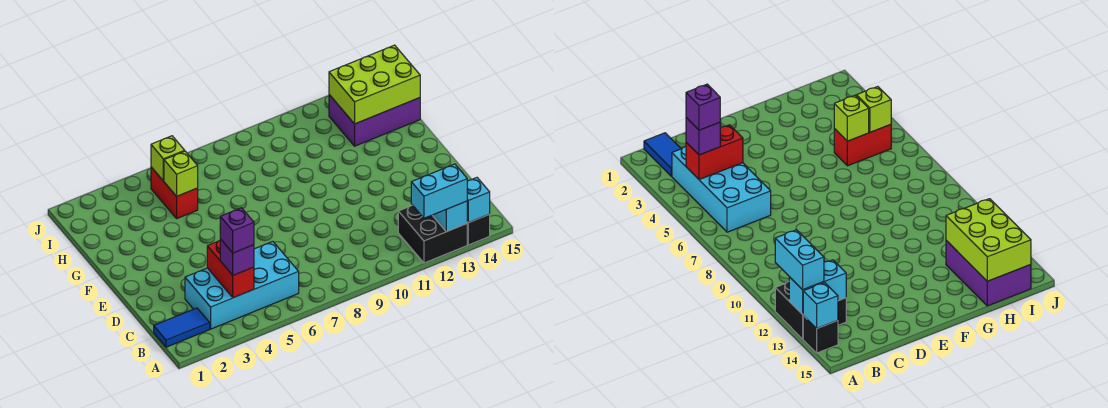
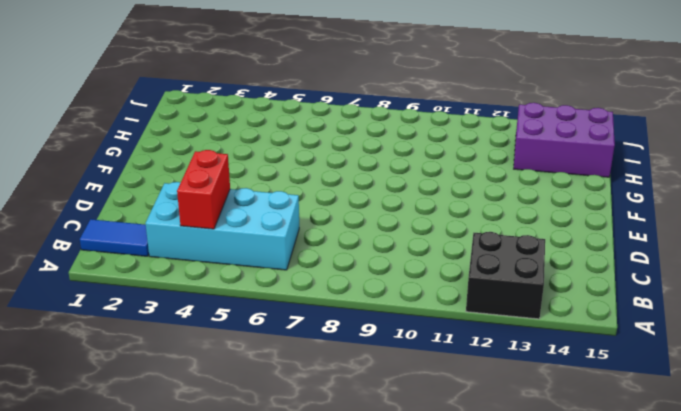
none -> black brick A14 level 1
none -> red brick H5:I5 level 1
none -> cyan brick A13:B13 level 2

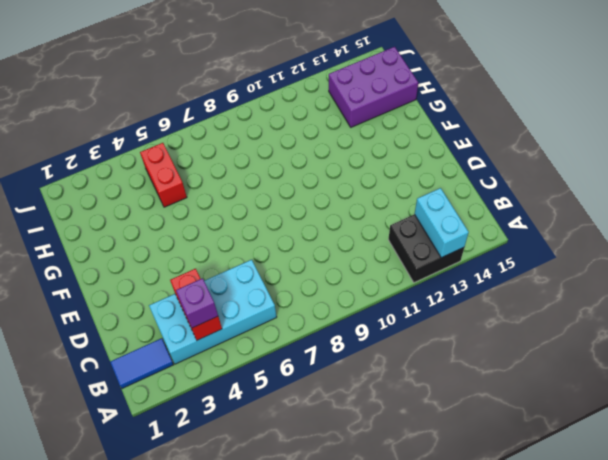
none -> black brick A14 level 1
none -> cyan brick A14 level 2
none -> lime brick H5 level 2

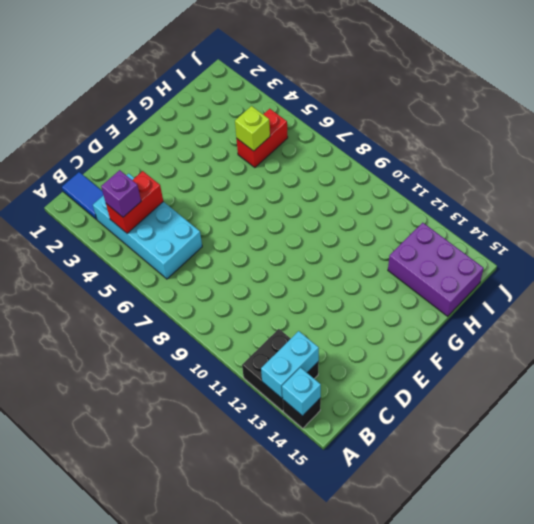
none -> lime brick H13:I15 level 2
none -> lime brick I5 level 2
none -> cyan brick A12:A13 level 3

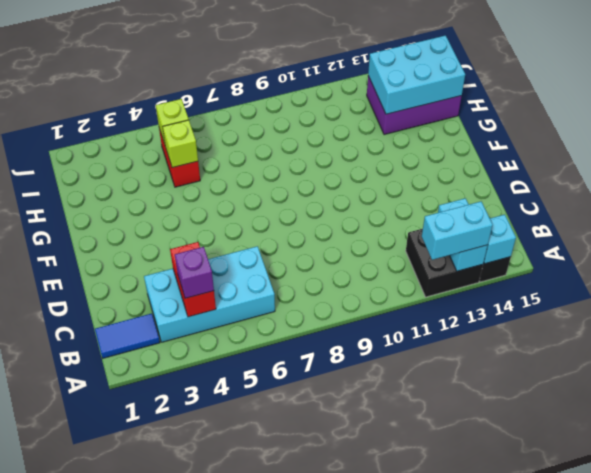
cyan brick H13:I15 level 2 -> lime brick H13:I15 level 2
none -> purple brick B4 level 4

